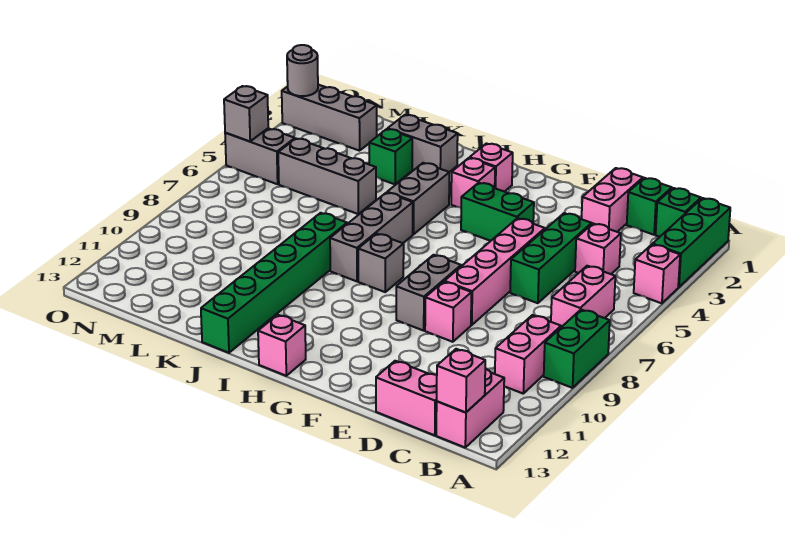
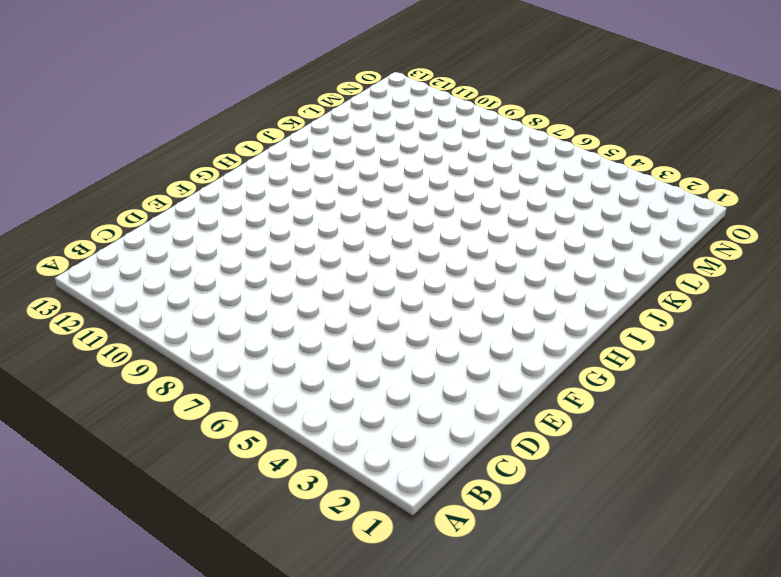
none -> green brick A1:A3 level 1
none -> pink brick A4 level 1
none -> green brick A8:A9 level 1
none -> green brick B1 level 1

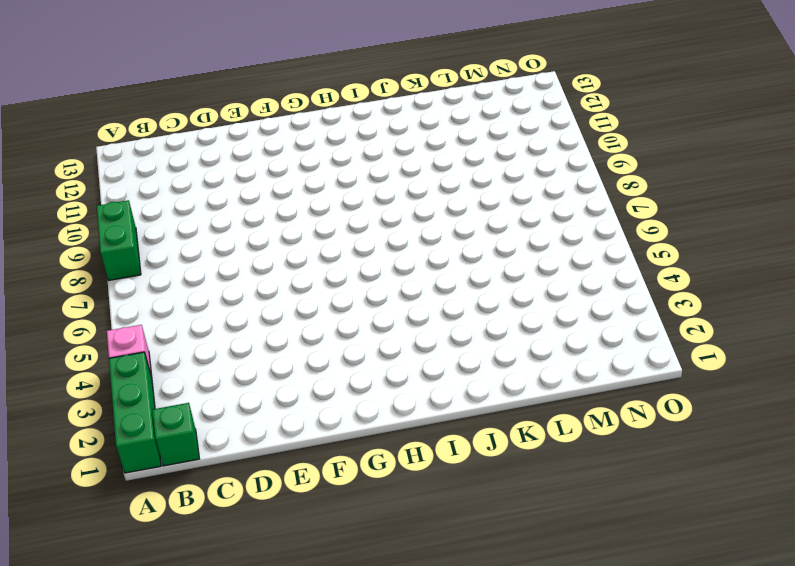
none -> pink brick B6:B7 level 1
none -> pink brick B9:B10 level 1
none -> pink brick B12:B13 level 1
none -> green brick C1 level 1

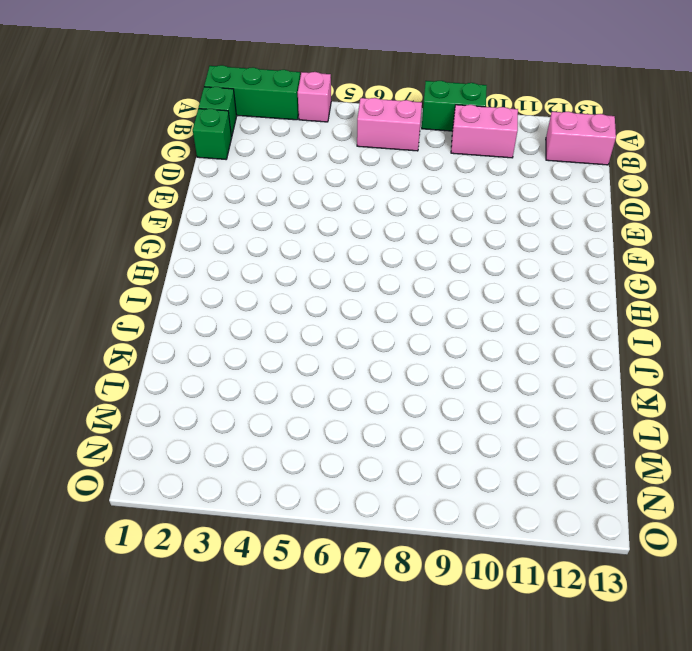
none -> pink brick C4 level 1
none -> pink brick C13:D13 level 1
none -> pink brick D1:D2 level 1
none -> green brick D4:D6 level 1

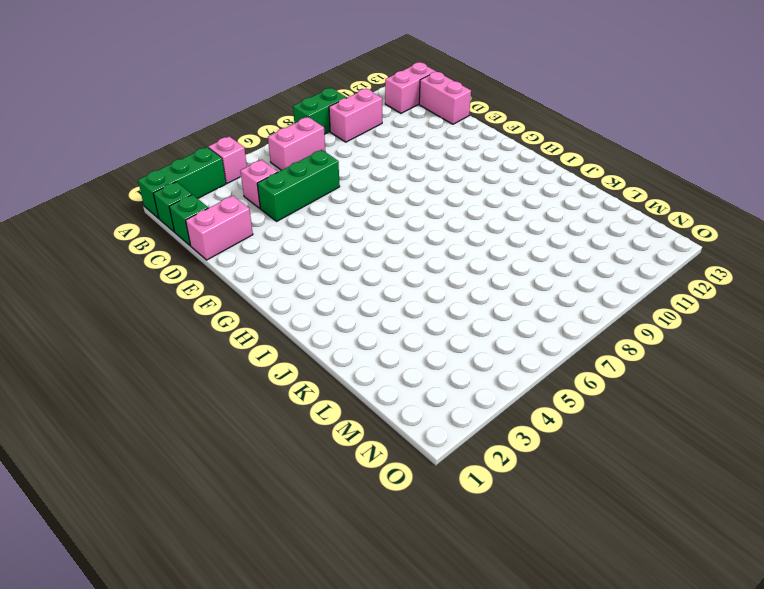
none -> pink brick E5:E8 level 1
none -> pink brick E9 level 1
none -> green brick F4:G4 level 1
none -> grey brick F8:F9 level 1

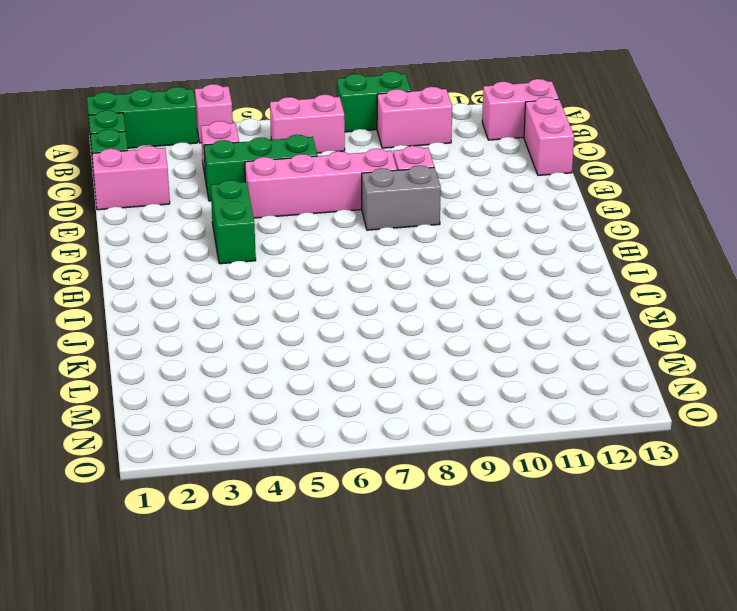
none -> pink brick H2 level 1
none -> pink brick H3 level 1
none -> grey brick H8 level 1
none -> pink brick H13 level 1

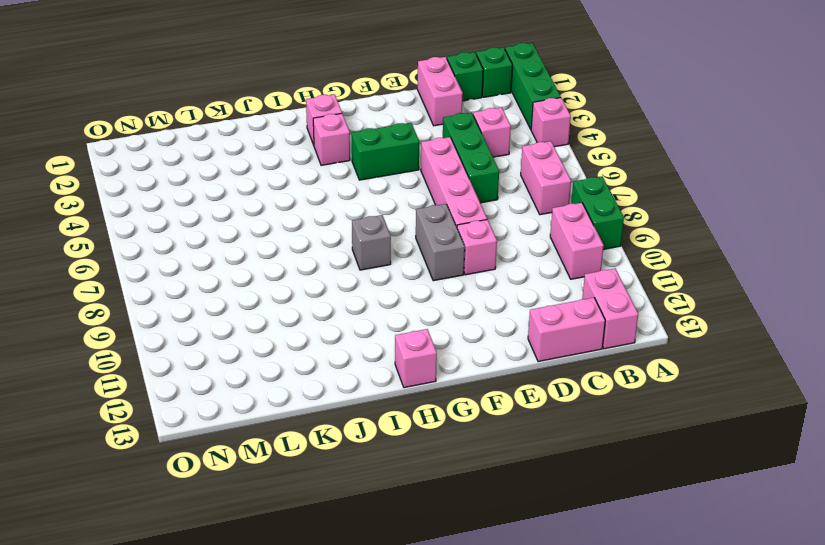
none -> grey brick I4:I5 level 1
none -> grey brick I6:I8 level 1
none -> grey brick J2:K2 level 1
none -> green brick J8:J13 level 1

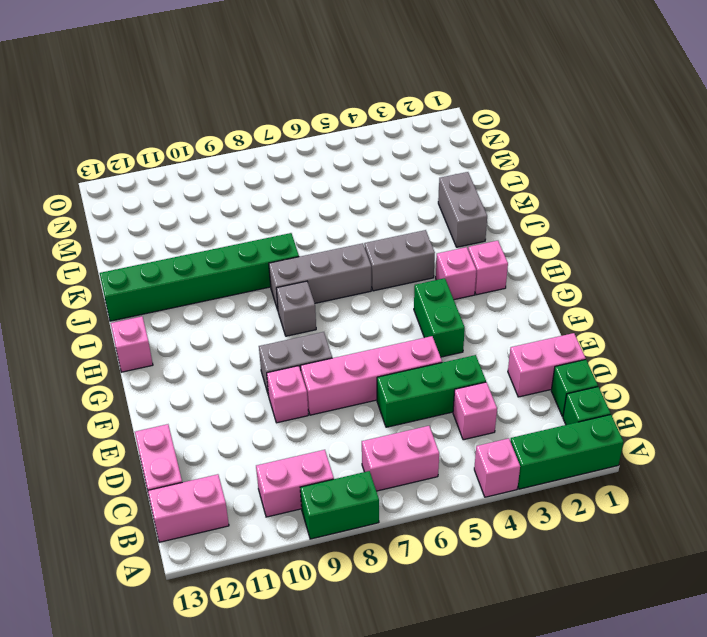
none -> green brick K3 level 1
none -> grey brick K5:M5 level 1
none -> grey brick M2:O2 level 1
none -> grey brick N5:O5 level 1

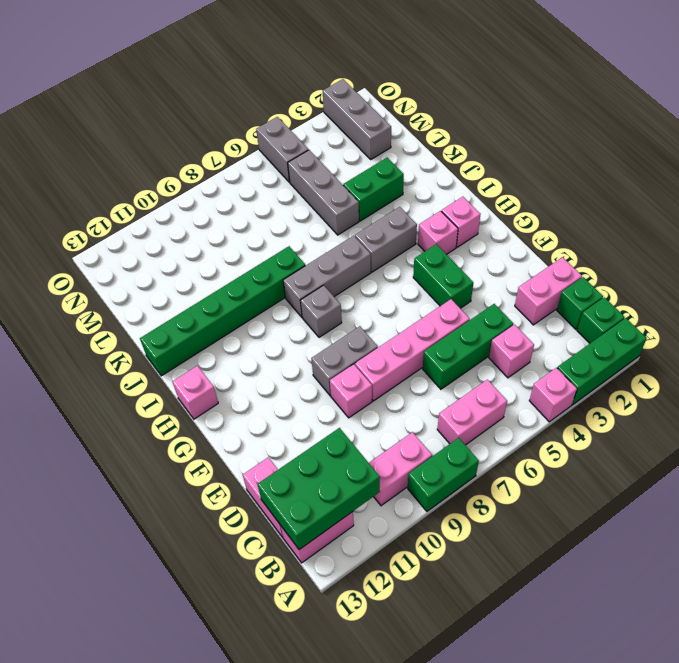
green brick B11:C13 level 2 -> pink brick B13 level 2
green brick K3:K4 level 1 -> green brick K3 level 1
none -> grey brick J2:K2 level 1
none -> grey round brick O2 level 2
none -> grey brick O5 level 2

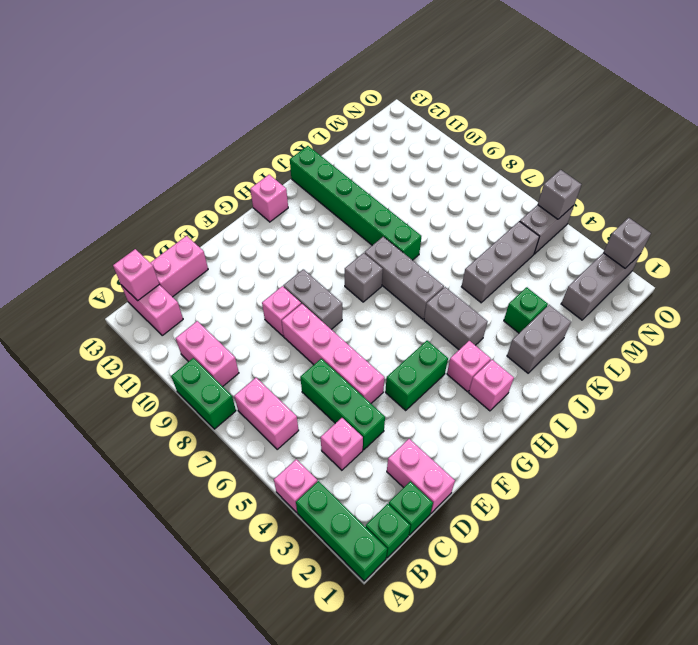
grey brick O2 level 2 -> grey round brick O2 level 2

